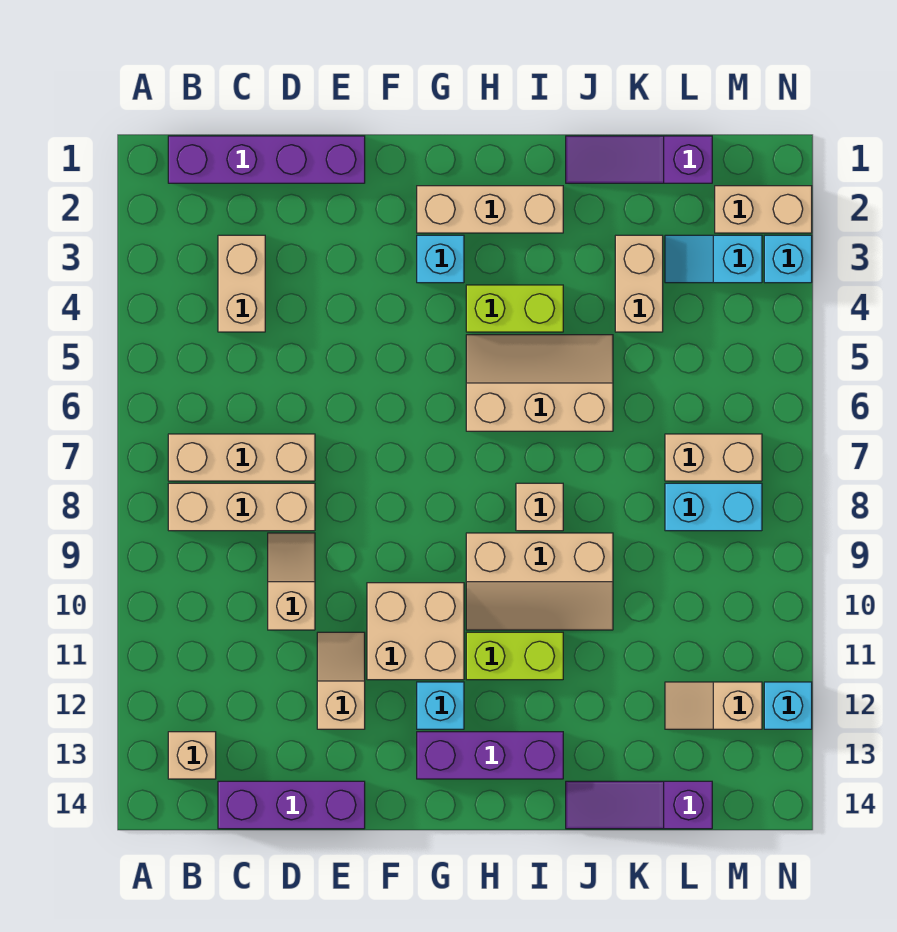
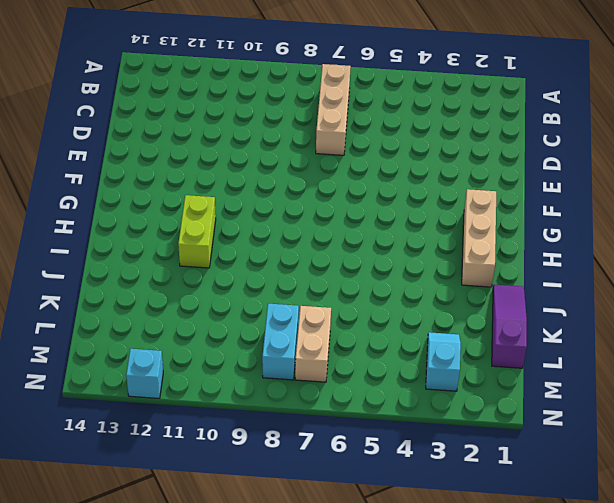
none -> purple brick B1:E1 level 1
none -> tan brick B8:D8 level 1
none -> tan brick B13 level 1

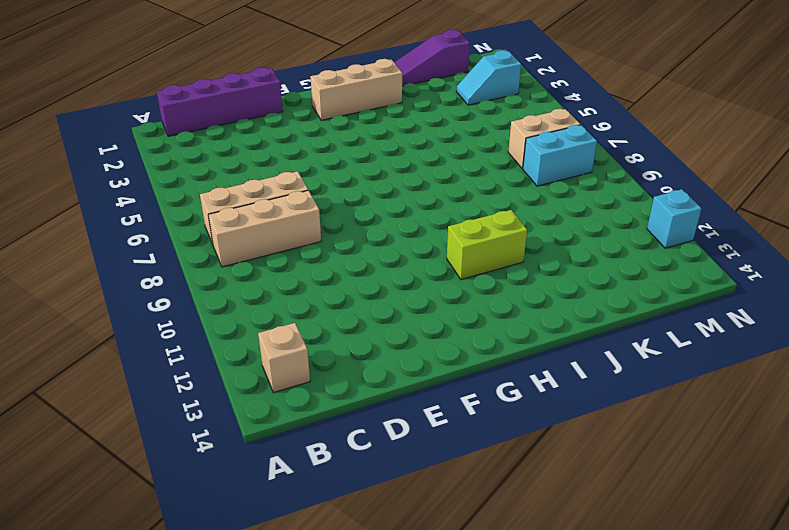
none -> tan brick C3:C4 level 1
none -> purple brick C14:E14 level 1
none -> tan slope D9:D10 level 1 top 10

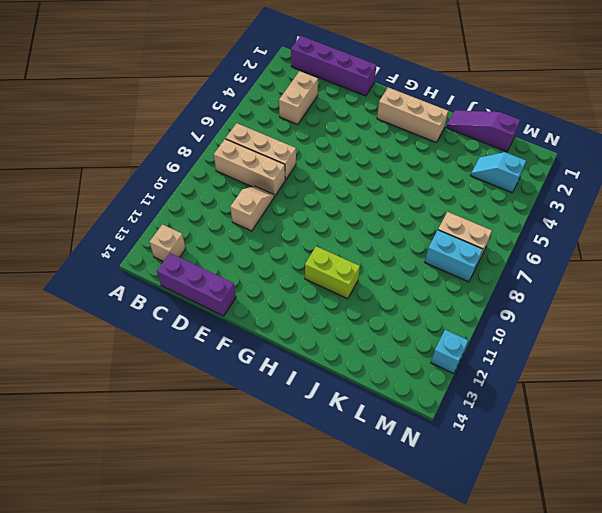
none -> tan slope E11:E12 level 1 top 12
none -> tan brick F10:G11 level 1
none -> cyan brick G3 level 1

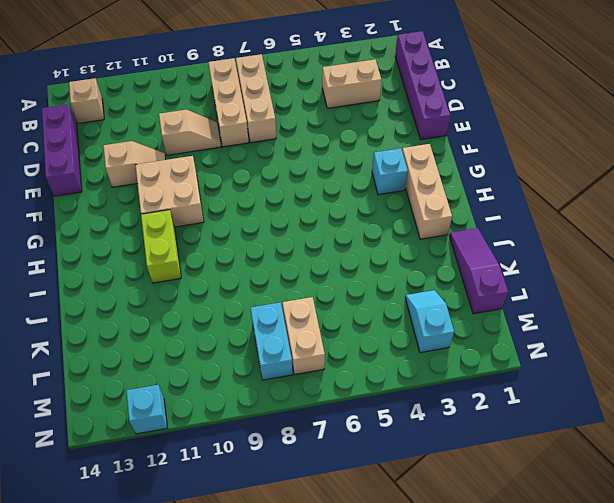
none -> cyan brick G12 level 1
none -> purple brick G13:I13 level 1
none -> lime brick H4:I4 level 1

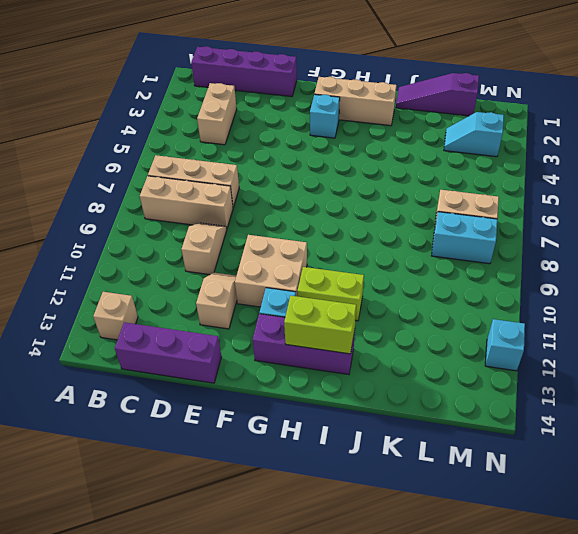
lime brick H13:I13 level 2 -> lime brick H4:I4 level 1
none -> tan slope H5:J6 level 1 top 6
none -> tan slope H9:J10 level 1 top 9
none -> tan brick I8 level 1

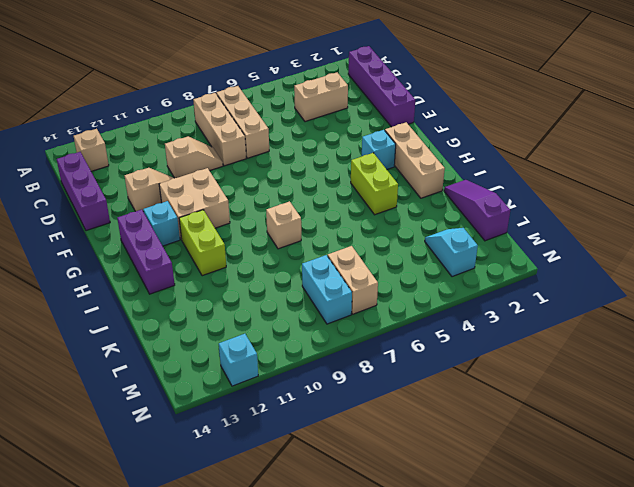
none -> tan slope H5:J6 level 1 top 6
none -> tan slope H9:J10 level 1 top 9
none -> purple slope J14:L14 level 1 top L

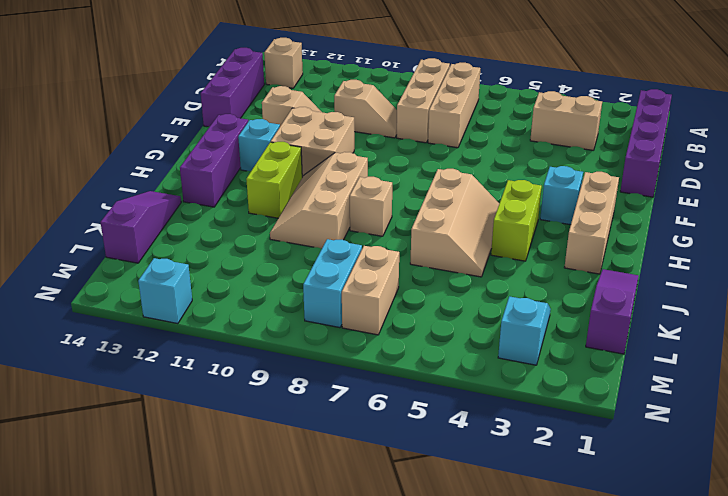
none -> tan brick K3:K4 level 1
none -> tan slope L12:M12 level 1 top M
none -> tan brick M2:N2 level 1

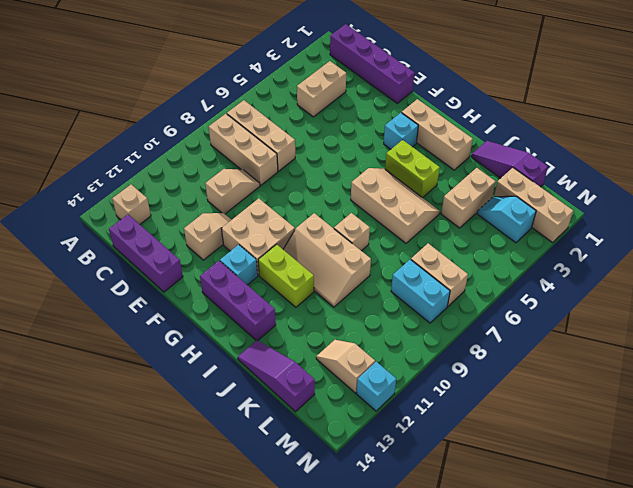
tan brick L2:N2 level 1 -> tan brick M2:N2 level 1
none -> cyan brick N3 level 1

